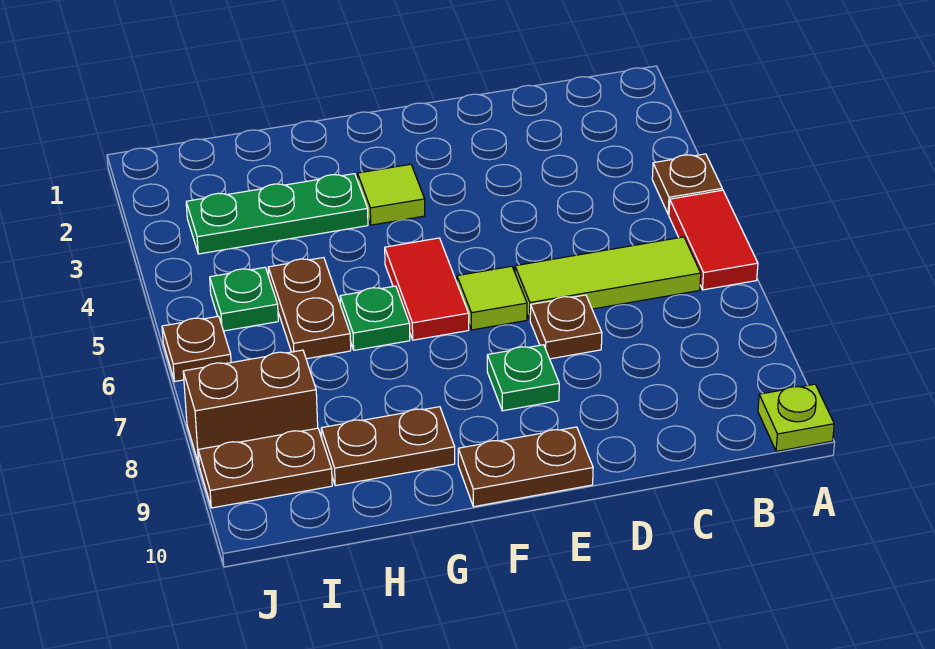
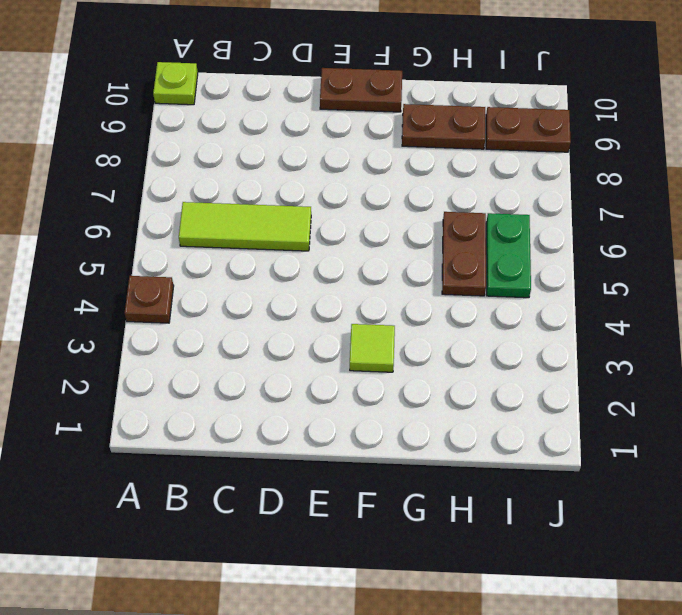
green plate I5:I6 level 1 -> green plate I5 level 1
none -> red tile A5:A6 level 1
none -> brown plate D7 level 1
none -> lime tile E6 level 1

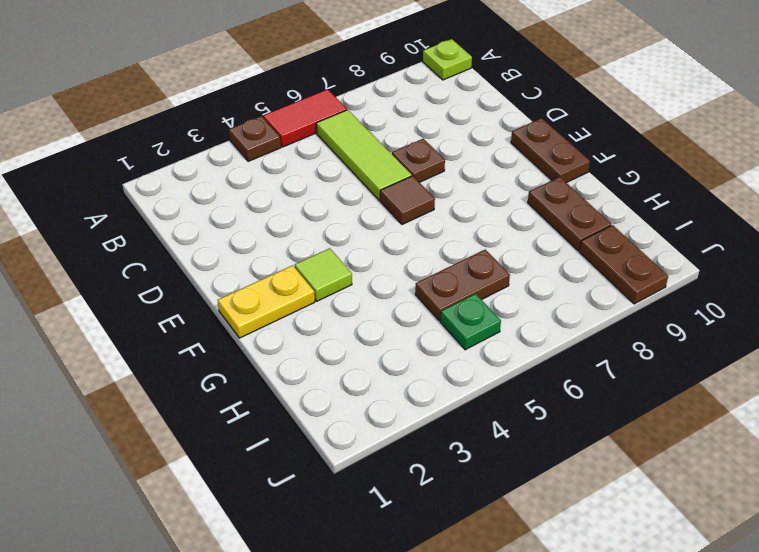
brown tile E6 level 1 -> lime tile E6 level 1
yellow plate F1:F2 level 1 -> none
none -> green plate E8 level 1
none -> red tile F5:F6 level 1
none -> green plate G3:I3 level 1

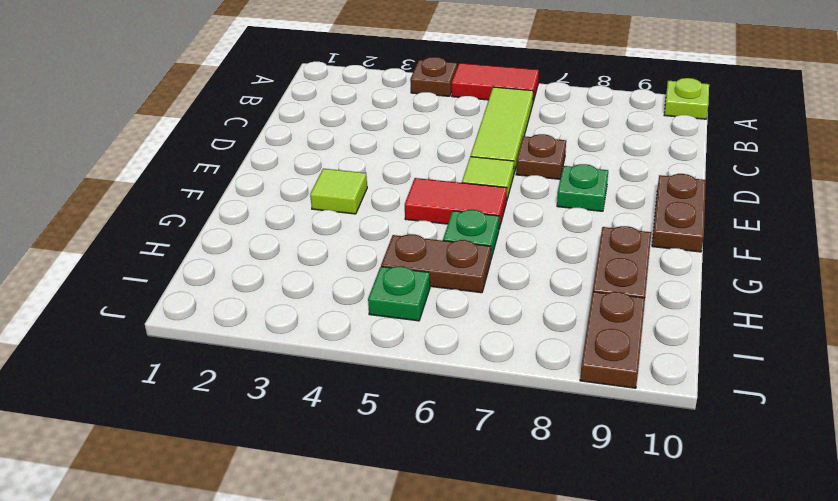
none -> green plate G3:I3 level 1
none -> brown brick I8:J8 level 1
none -> brown plate J6 level 1

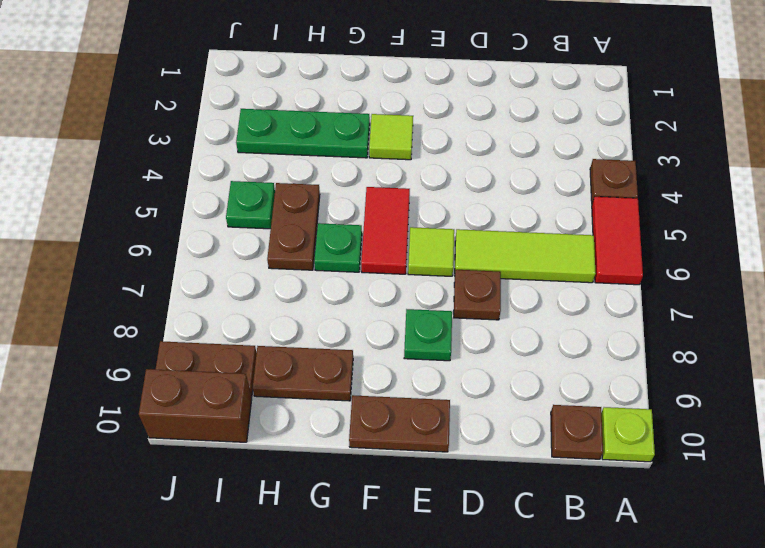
brown plate B10 level 1 -> brown plate J6 level 1
brown brick I10:J10 level 1 -> brown brick I8:J8 level 1

